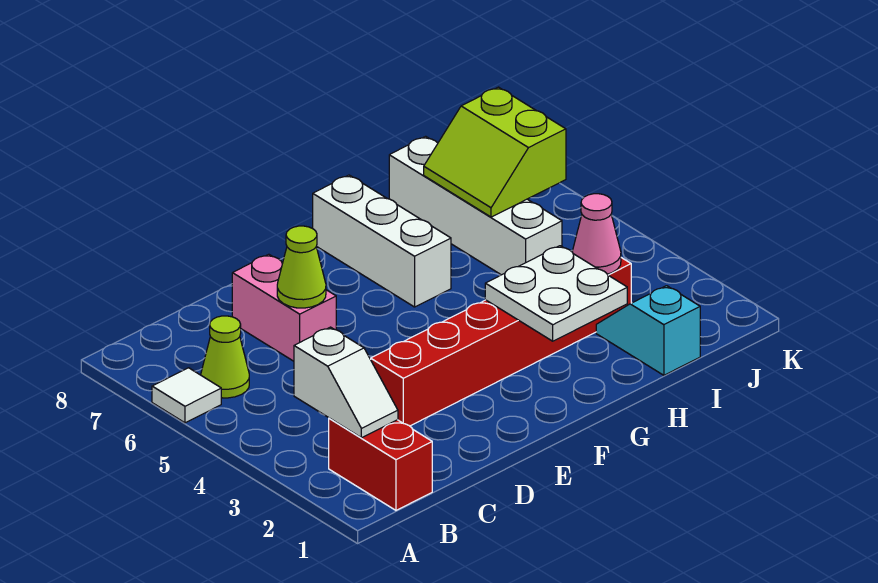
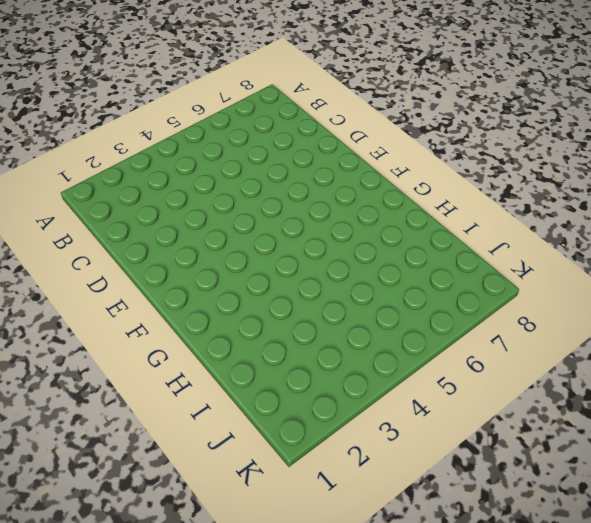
none -> white tile A6 level 1
none -> red brick B1:B2 level 1
none -> lime cone B6 level 1

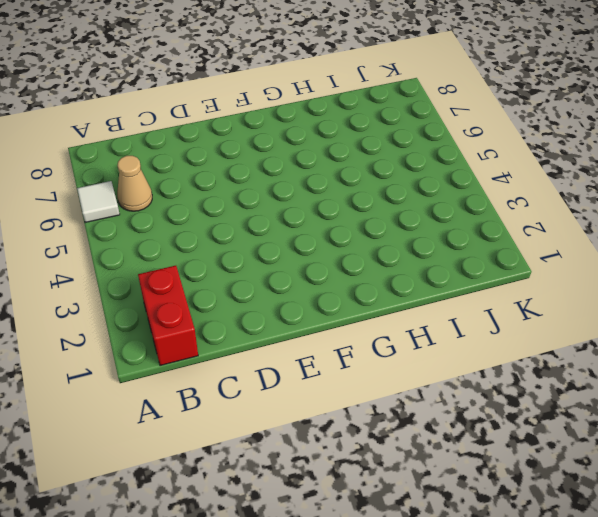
tan cone B6 level 1 -> lime cone B6 level 1
none -> red brick D3:I3 level 1
none -> pink brick D6:D7 level 1
none -> white brick G6:G8 level 1

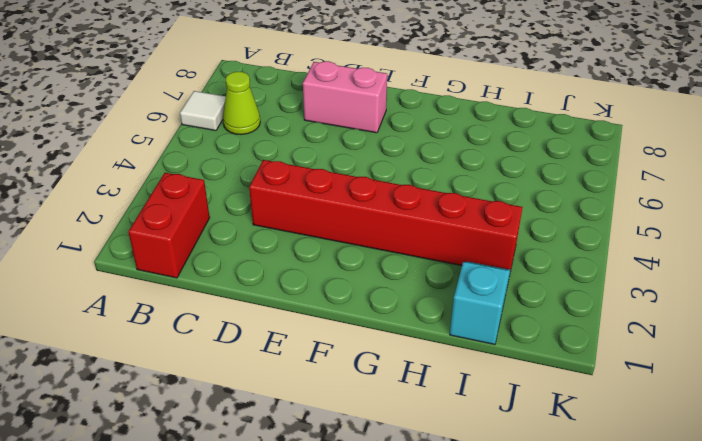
pink brick D7:E7 level 1 -> pink brick D6:D7 level 1
none -> white brick G6:G8 level 1
none -> white brick I5:I8 level 1
none -> white slope B2:B3 level 2 top 3

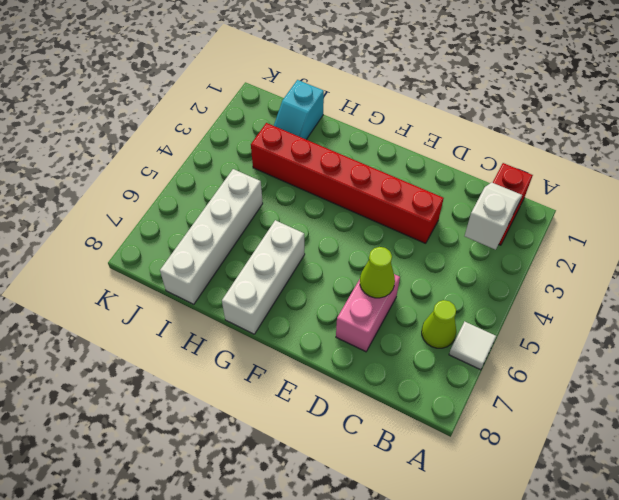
none -> white plate G2:H3 level 2
none -> pink cone I3 level 2
none -> lime slope I6:J7 level 2 top J

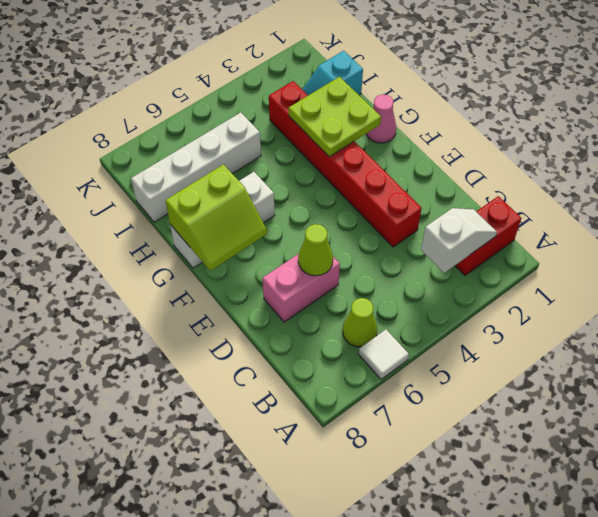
lime slope F7:G8 level 2 top G -> lime slope I6:J7 level 2 top J
pink cone G1 level 1 -> pink cone I3 level 2
lime plate G2:H3 level 2 -> white plate G2:H3 level 2

